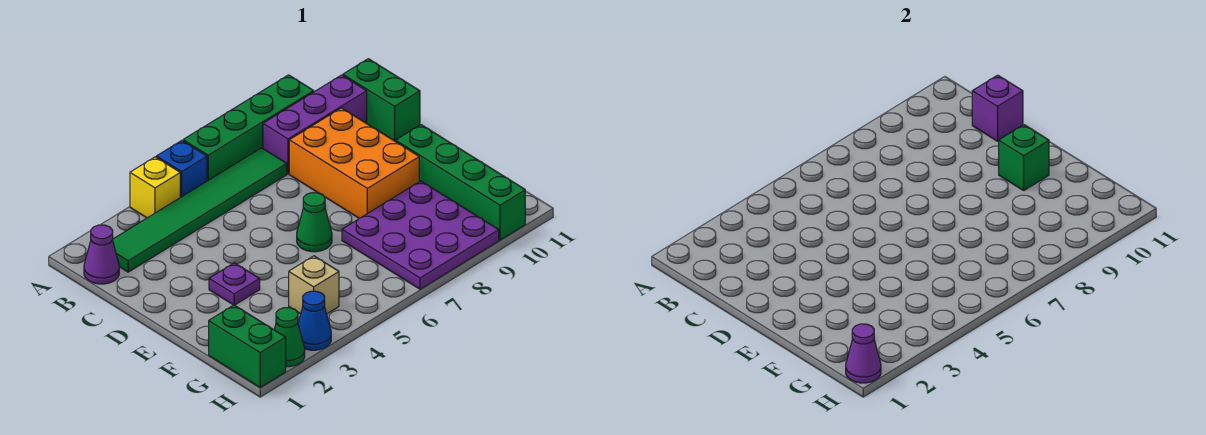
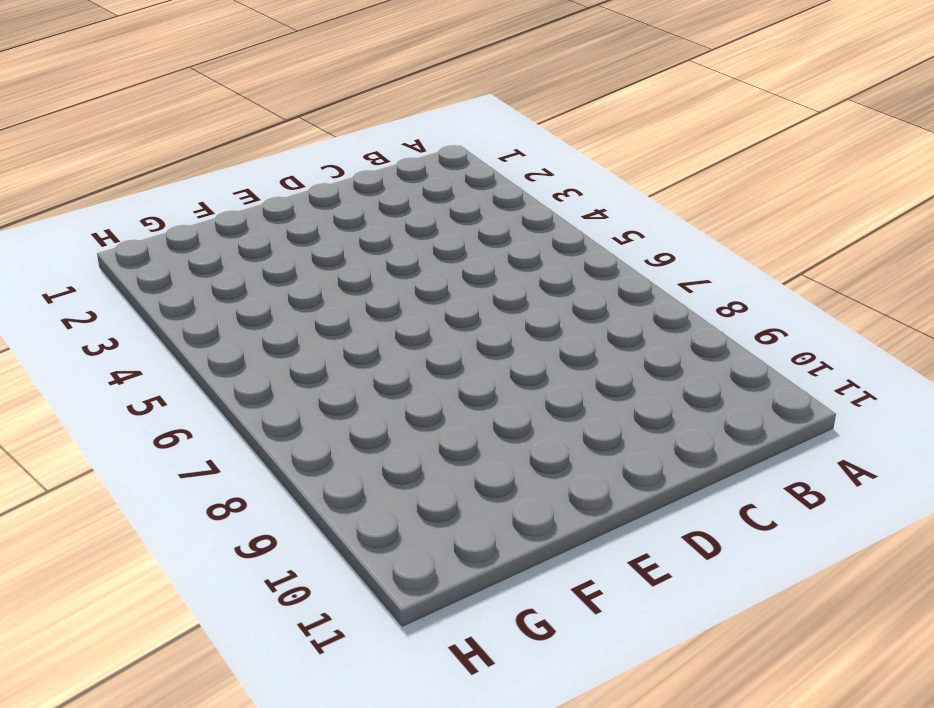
none -> yellow brick A4 level 1
none -> blue brick A5 level 1
none -> green brick A6:A9 level 1

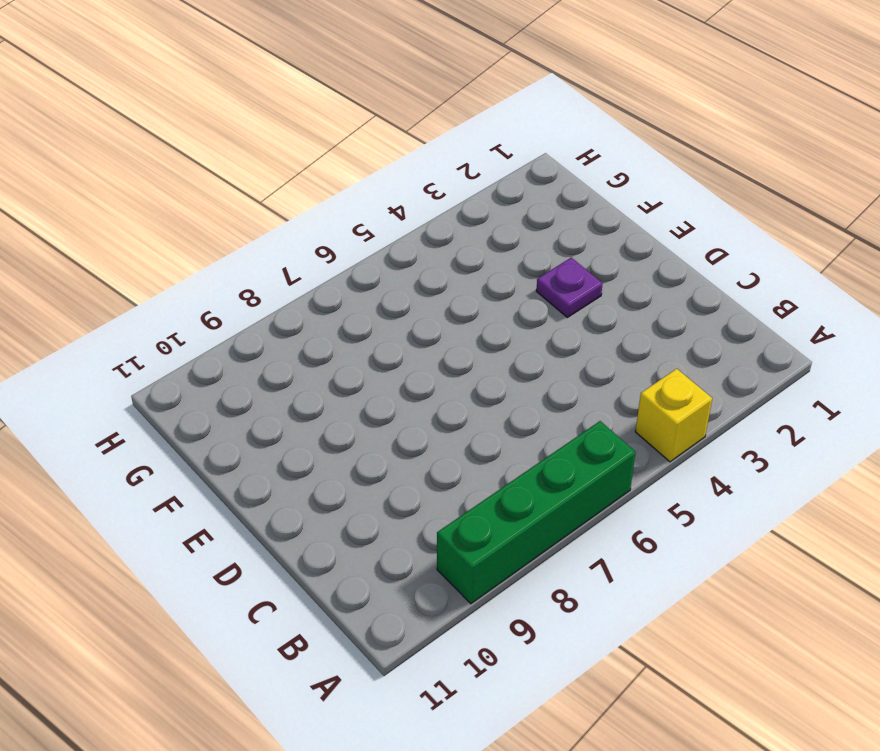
none -> blue brick A5 level 1
none -> purple cone B1 level 1
none -> green tile B2:B7 level 1

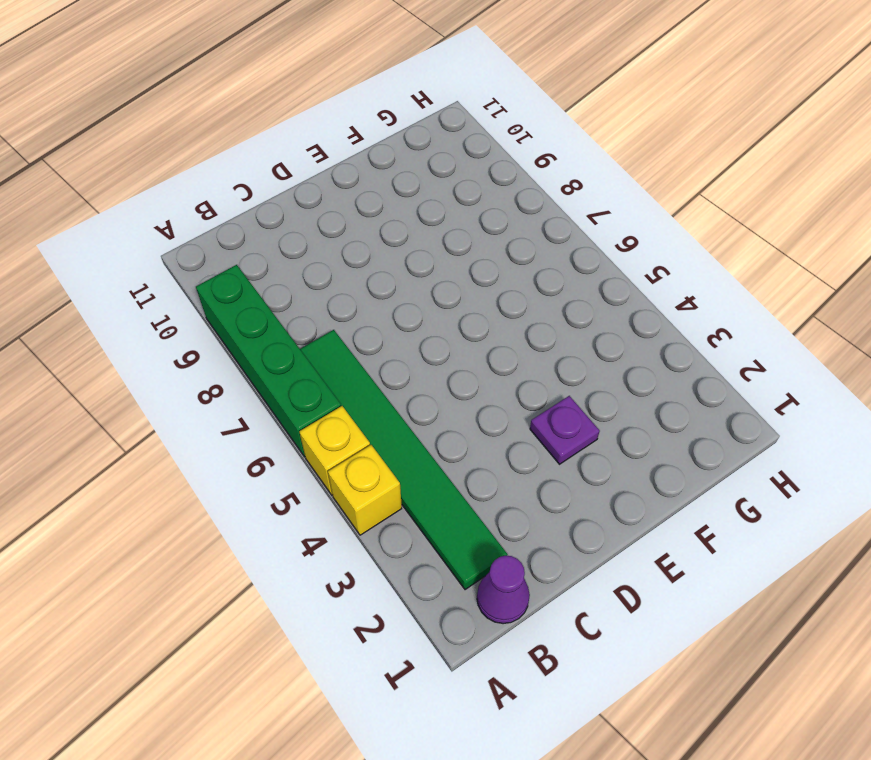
yellow brick A5 level 1 -> blue brick A5 level 1
none -> purple brick B8:B10 level 1
none -> green brick B11:C11 level 1
none -> orange brick C8:E9 level 1

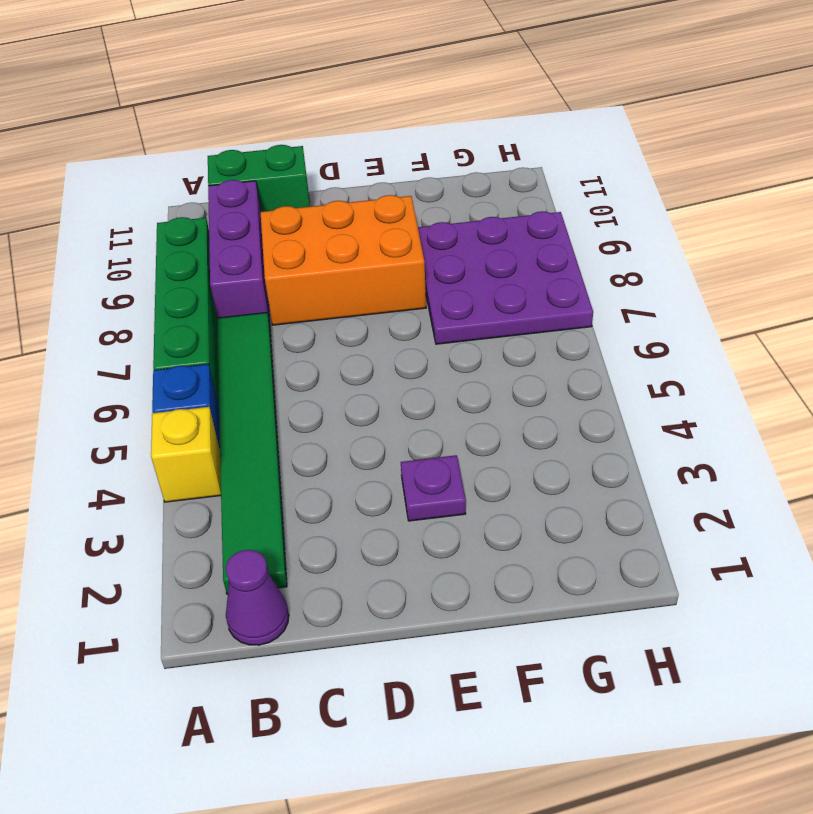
none -> green cone E6 level 1
none -> green brick E10:H10 level 1
none -> green brick G1:H1 level 1

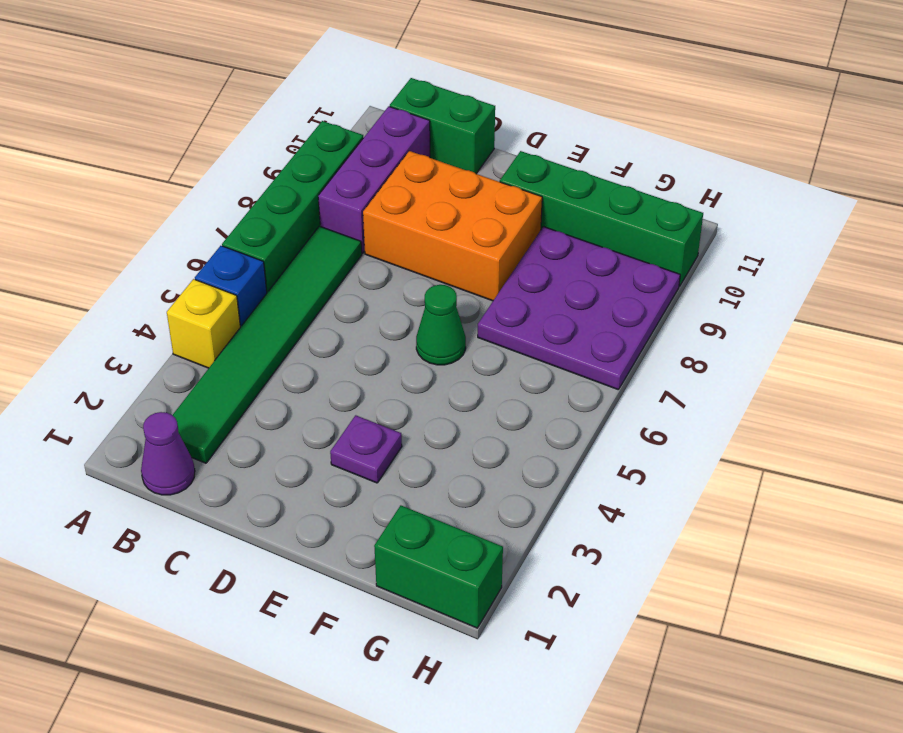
none -> tan brick G4 level 1
none -> green cone H2 level 1
none -> blue cone H3 level 1

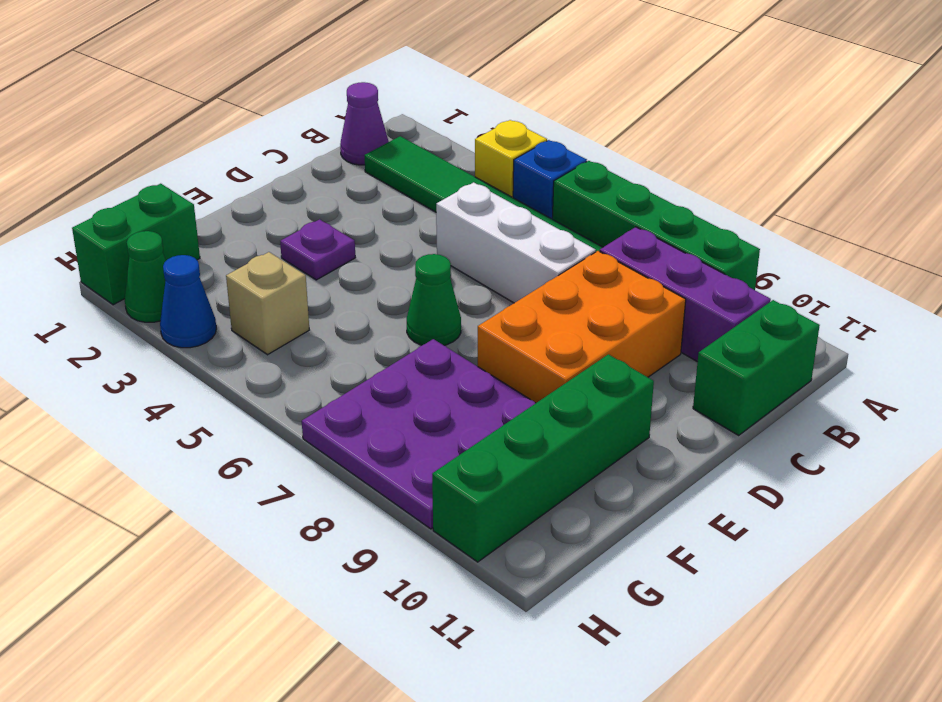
white brick C5:C7 level 1 -> none
none -> purple brick C11 level 2
none -> green brick E10 level 2
none -> purple cone H1 level 2

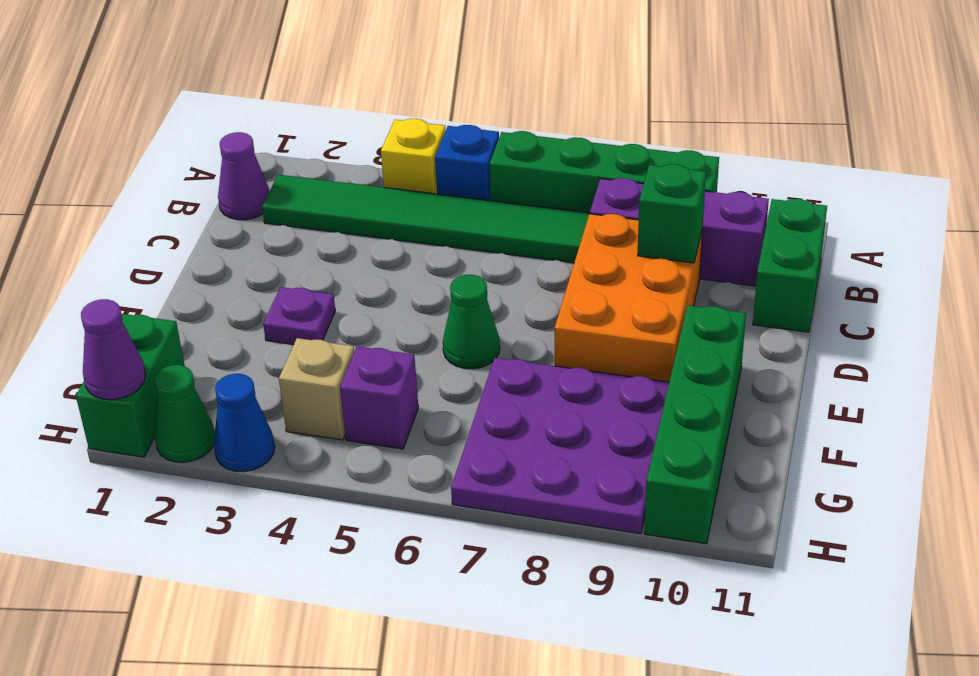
green brick C9 level 2 -> green brick E10 level 2
purple brick G5 level 1 -> purple brick C11 level 2

